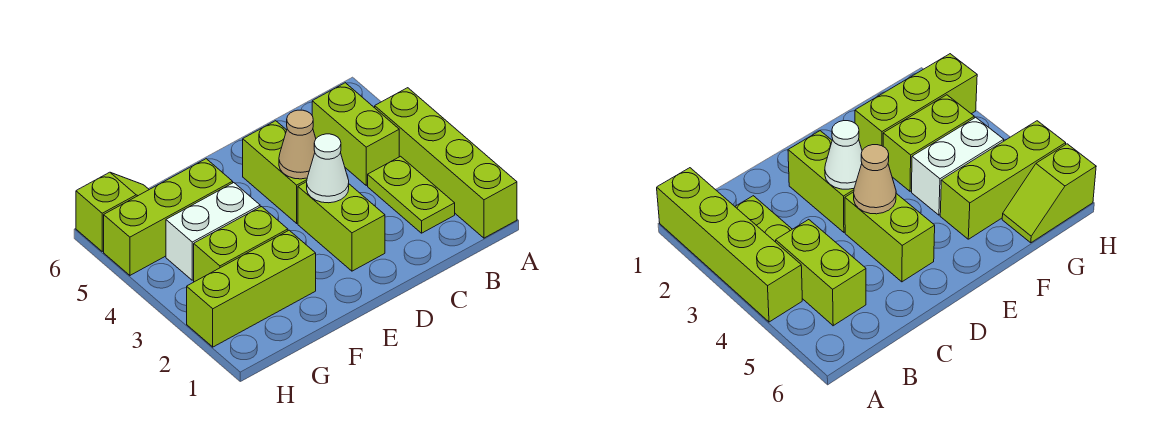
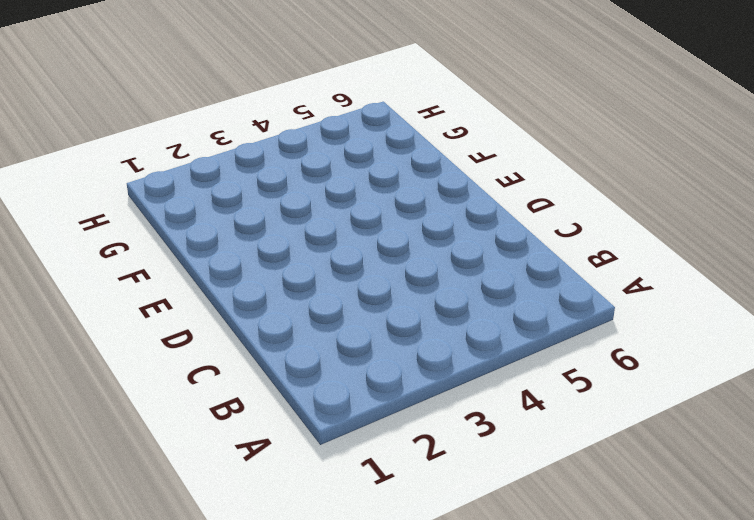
none -> lime brick A1:A4 level 1
none -> lime plate B2:B3 level 1
none -> lime brick B4:B5 level 1

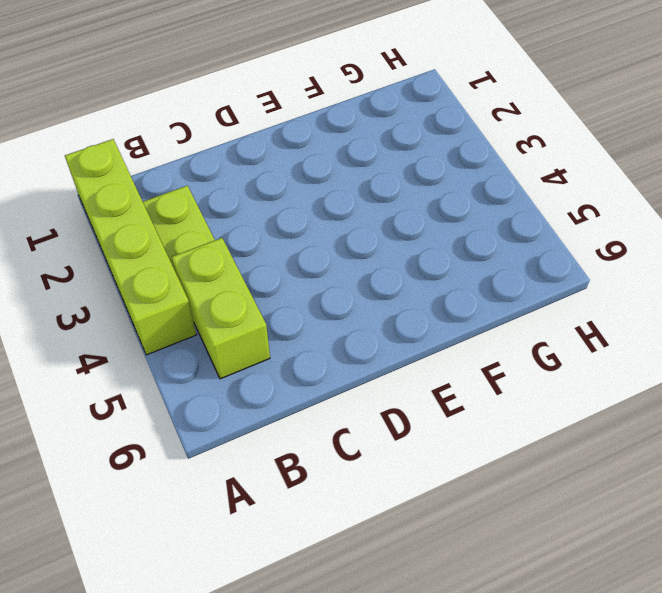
none -> lime brick D2:D3 level 1
none -> lime brick D4:D5 level 1
none -> lime brick F2:H2 level 1

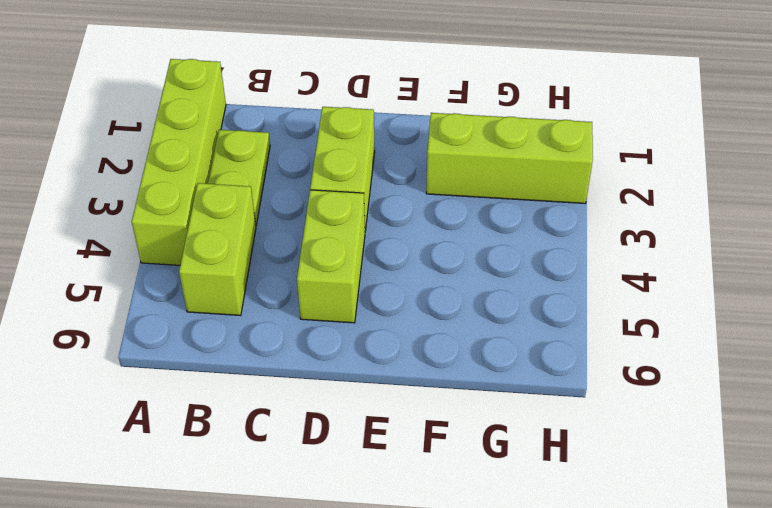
none -> lime brick F3:G3 level 1
none -> white brick F4:G4 level 1
none -> lime brick F5:H5 level 1

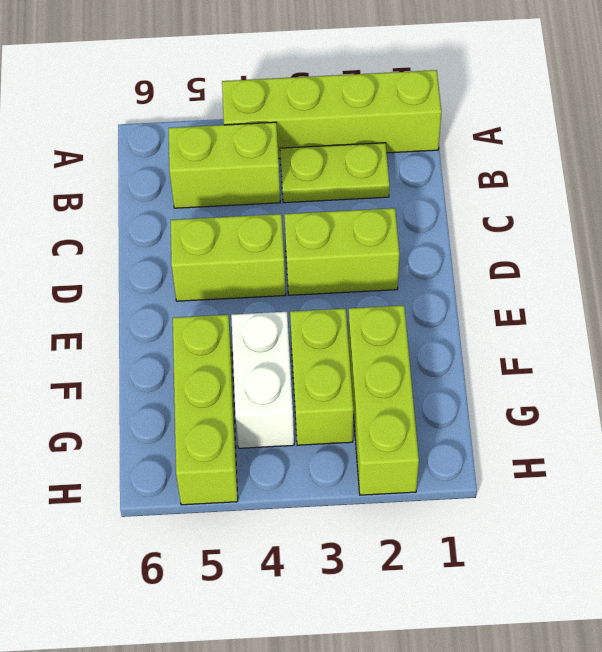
none -> lime slope G6:H6 level 1 top H
none -> white cone D3 level 2
none -> tan cone D4 level 2

